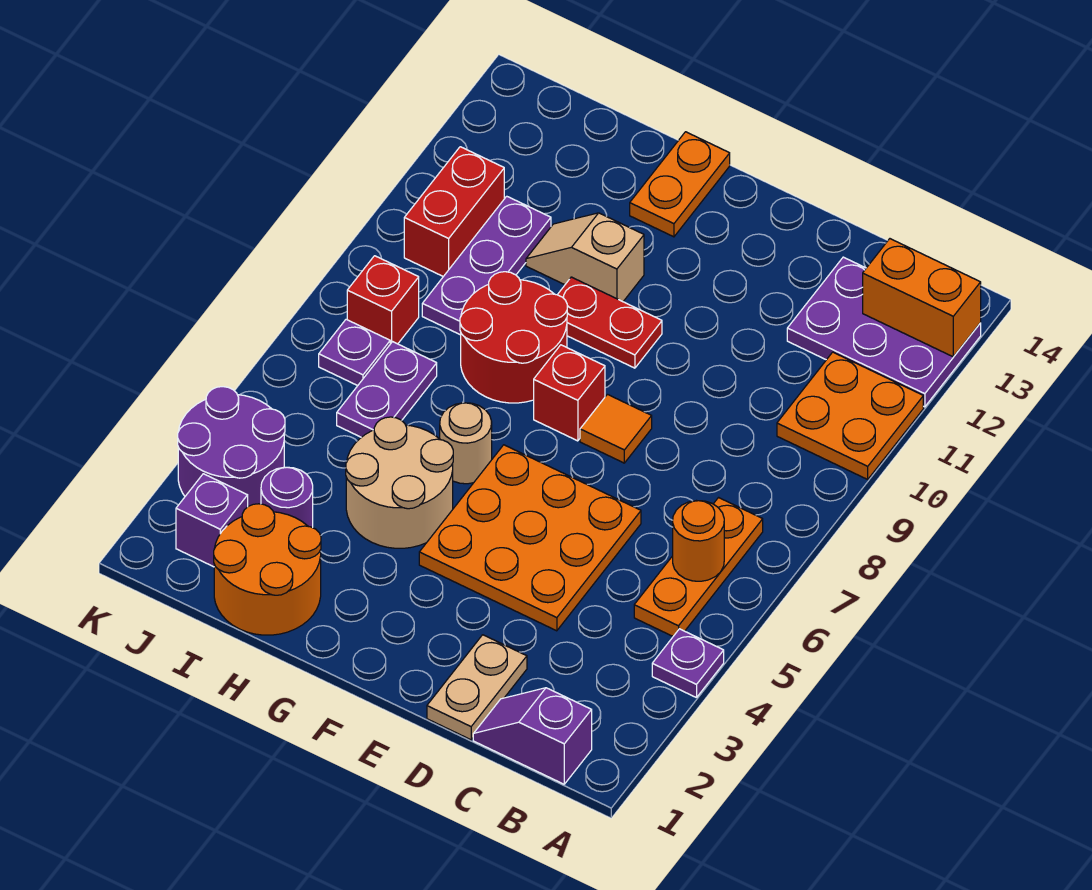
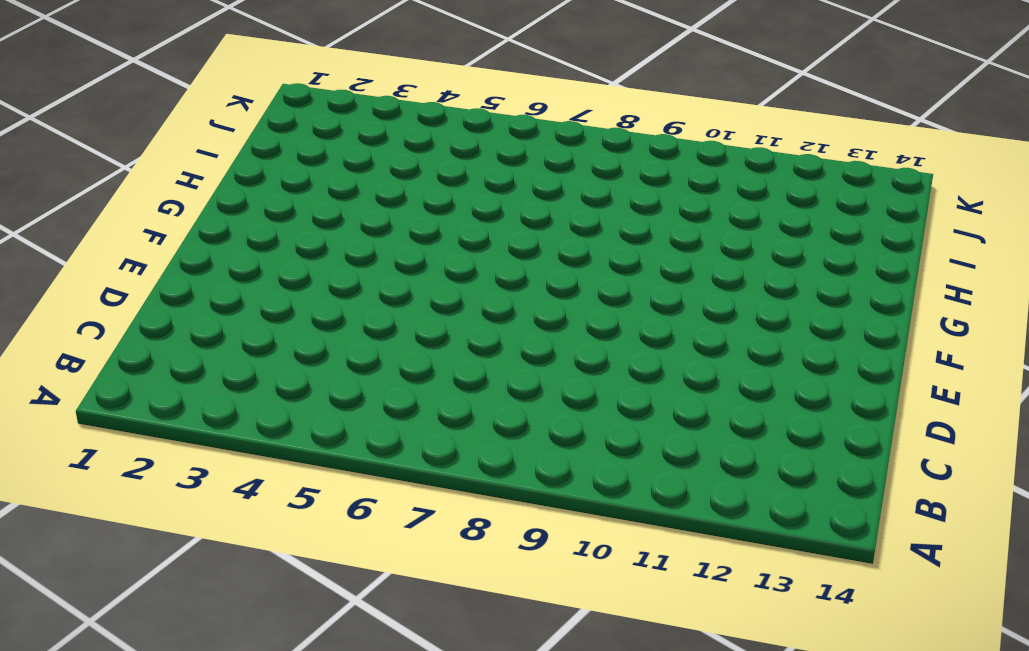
none -> purple plate A4 level 1
none -> orange plate A10:B11 level 1
none -> purple plate A12:C13 level 1

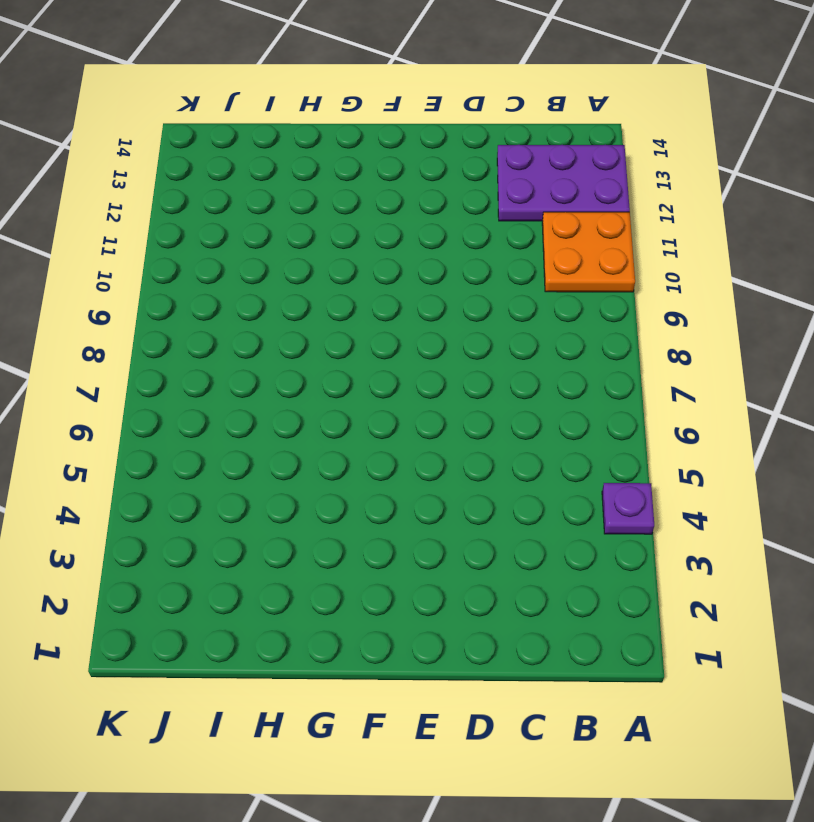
none -> purple slope B1:C1 level 1 top B
none -> orange plate B5:B7 level 1
none -> tan plate D1:D2 level 1

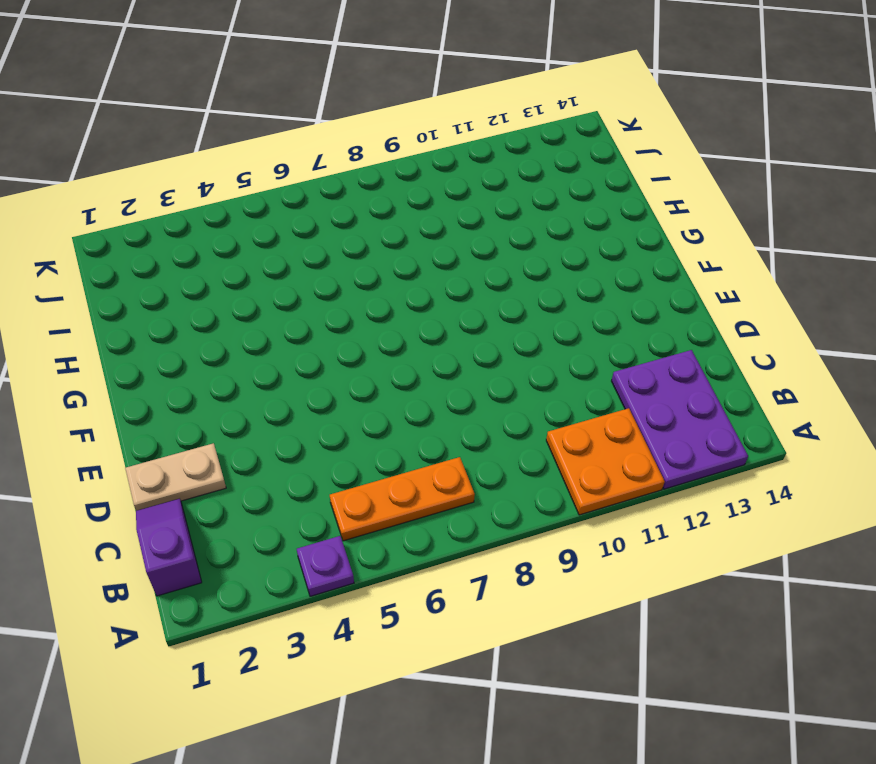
none -> orange plate D4:F6 level 1
none -> orange tile E8 level 1
none -> red brick F8 level 1

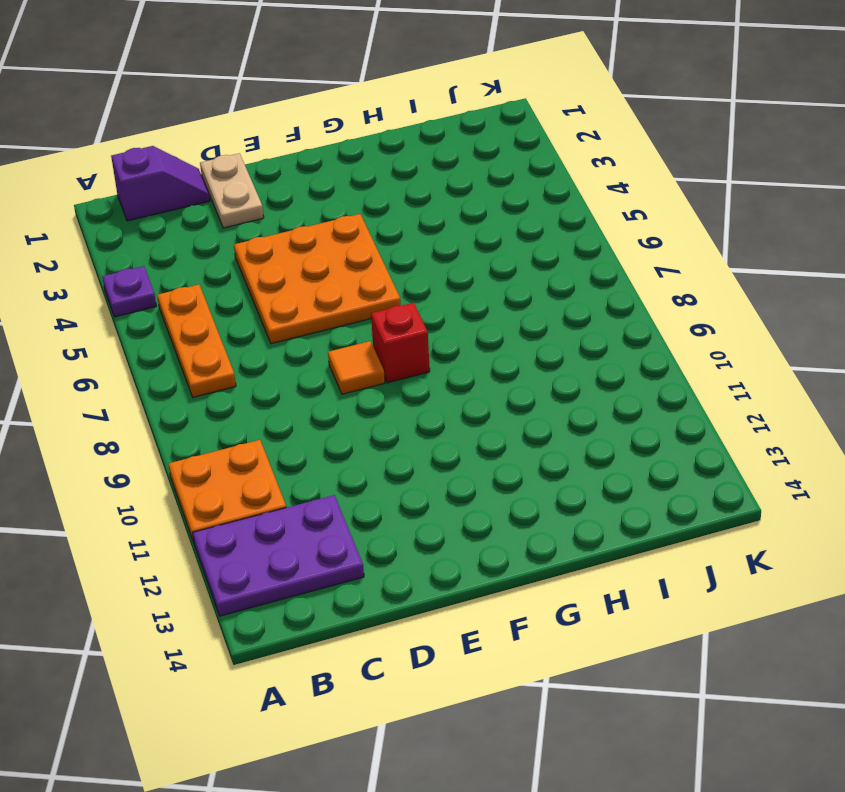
none -> red plate F10:G10 level 1
none -> tan round brick G4:H5 level 1
none -> tan round brick G6 level 1

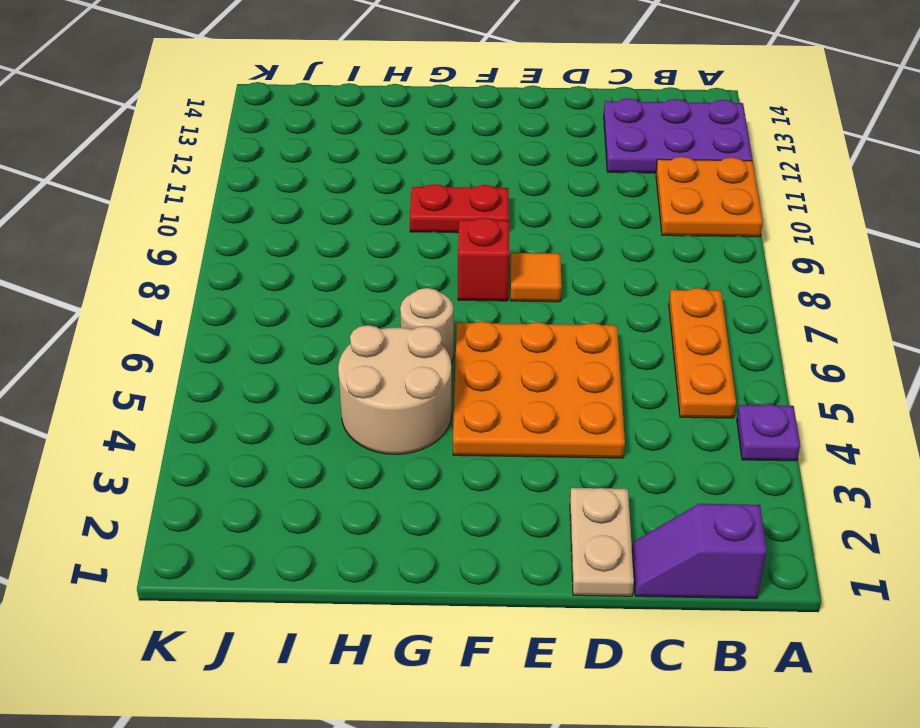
none -> red round brick G8:H9 level 1
none -> tan slope G11:H11 level 1 top G
none -> orange plate G13:G14 level 1

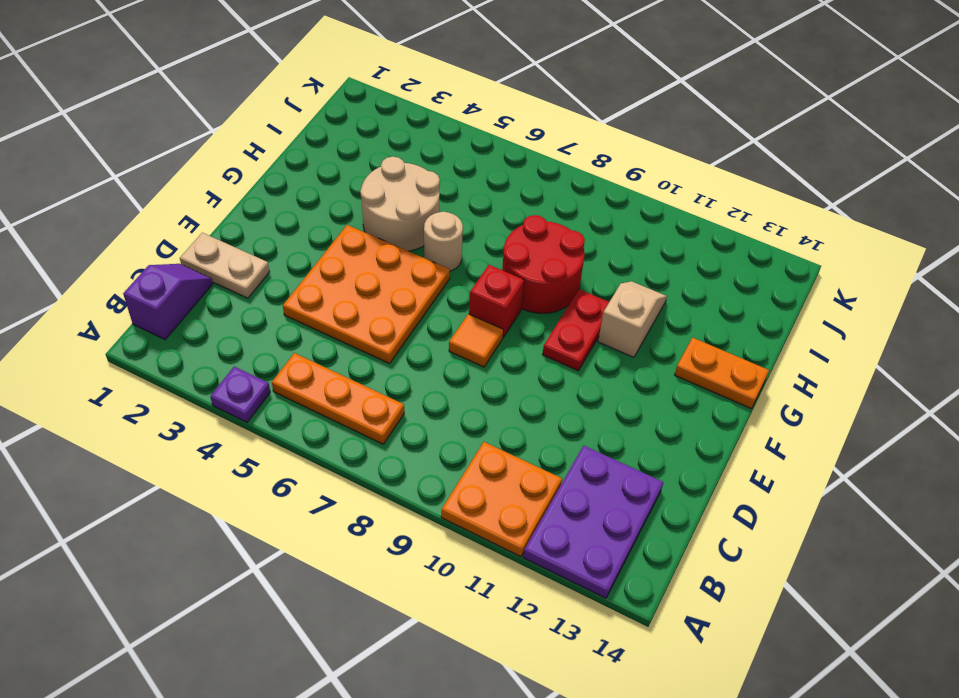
none -> orange round brick H1:I2 level 1
none -> purple round brick I3 level 1
none -> purple plate I6:I7 level 1

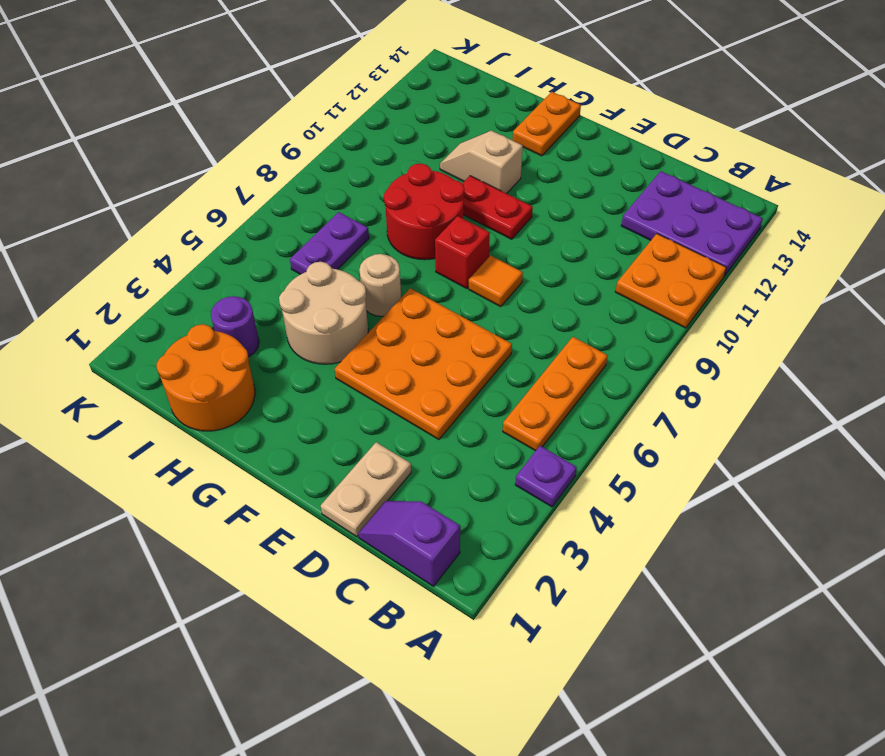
none -> purple plate I9:I11 level 1
none -> purple brick J2 level 1
none -> purple round brick J3:K4 level 1

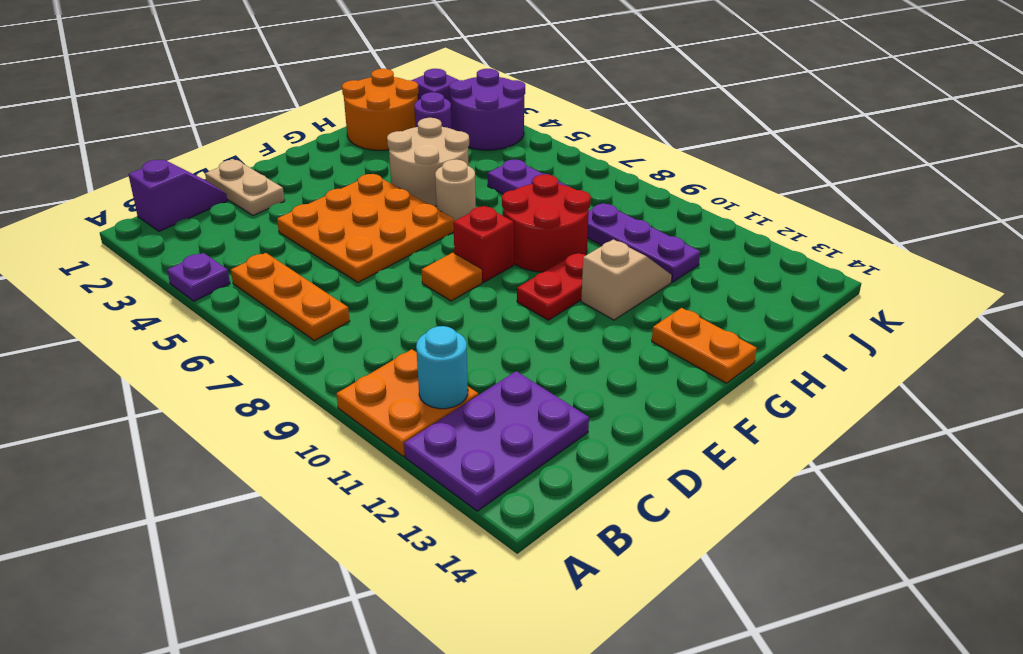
cyan round brick B11 level 2 -> none
none -> purple plate J7 level 1
none -> red brick J8 level 1
none -> red brick J10:J11 level 1

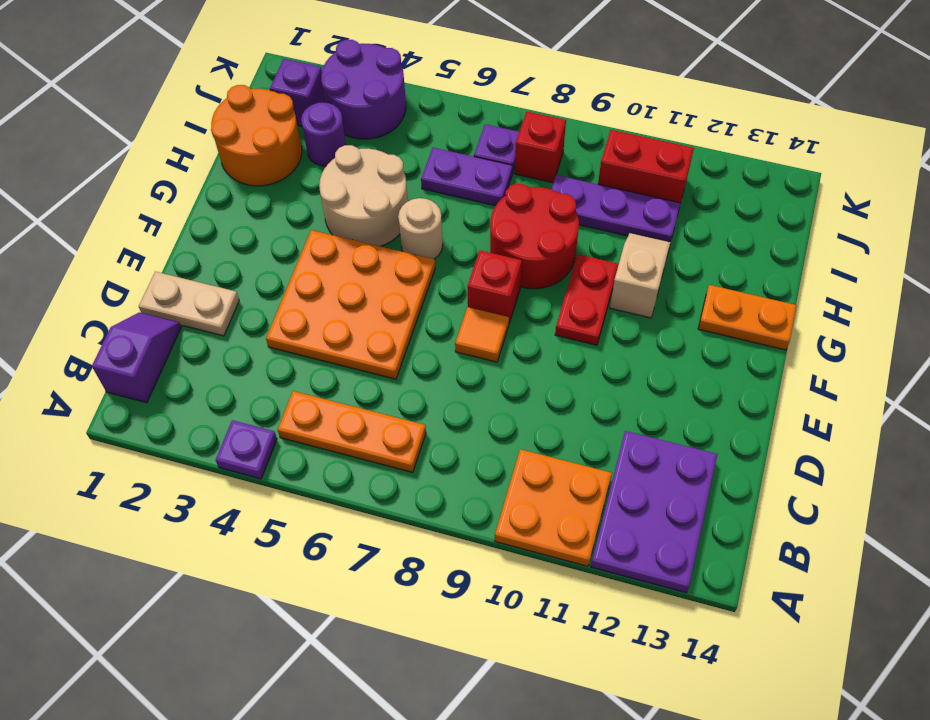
none -> orange brick A13:B13 level 2
none -> orange round brick B6 level 2

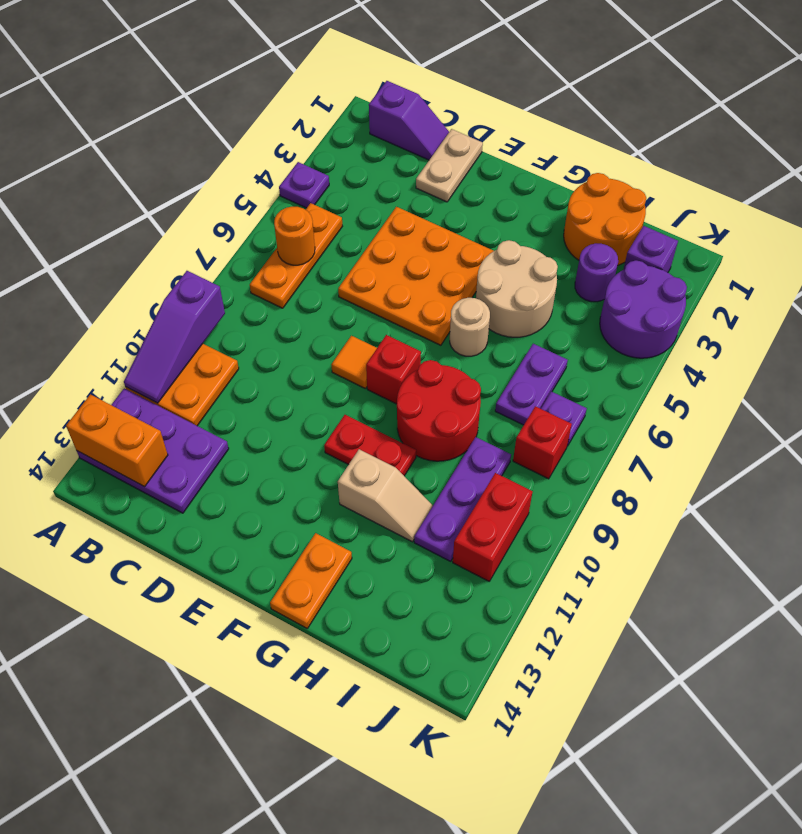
purple slope A9:A11 level 2 top 9 -> none

